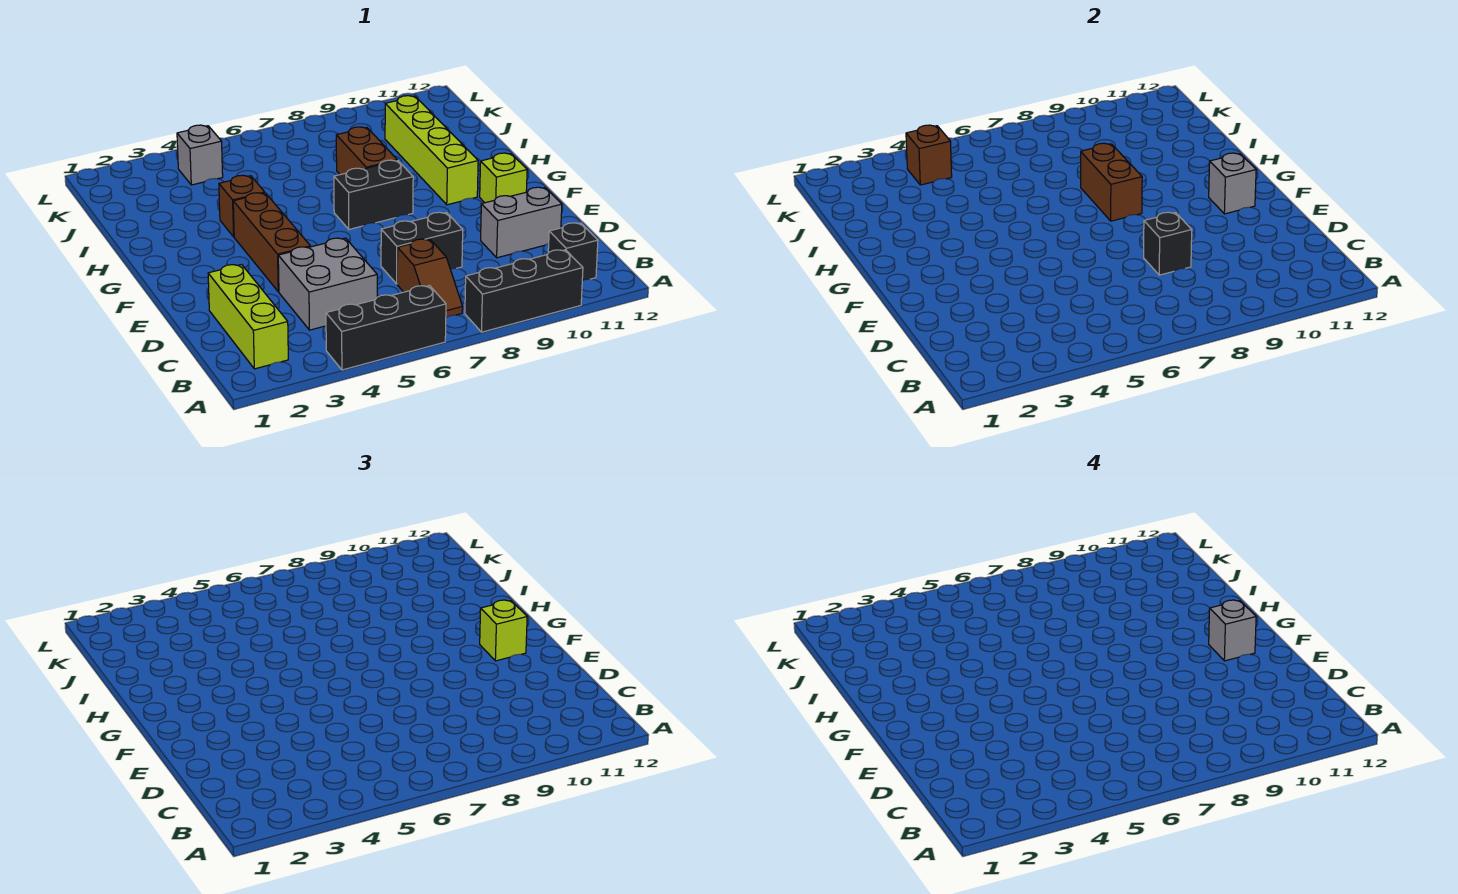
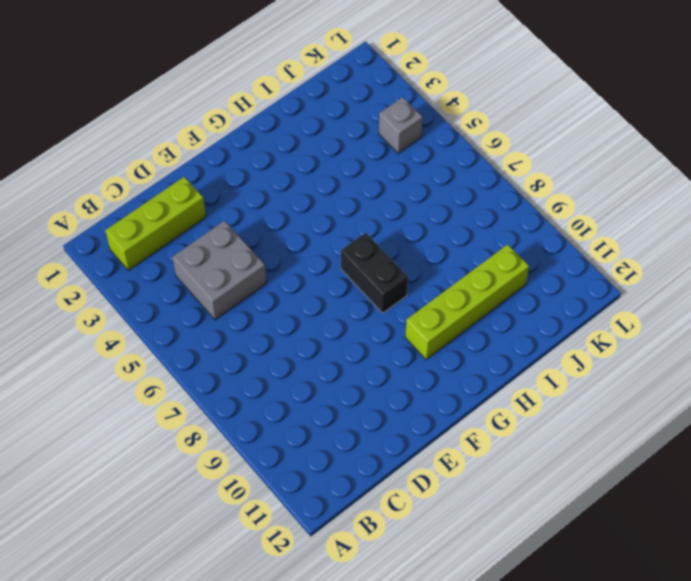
none -> black brick A4:A6 level 1
none -> black brick A8:A10 level 1
none -> brown slope B7:C7 level 1 top C

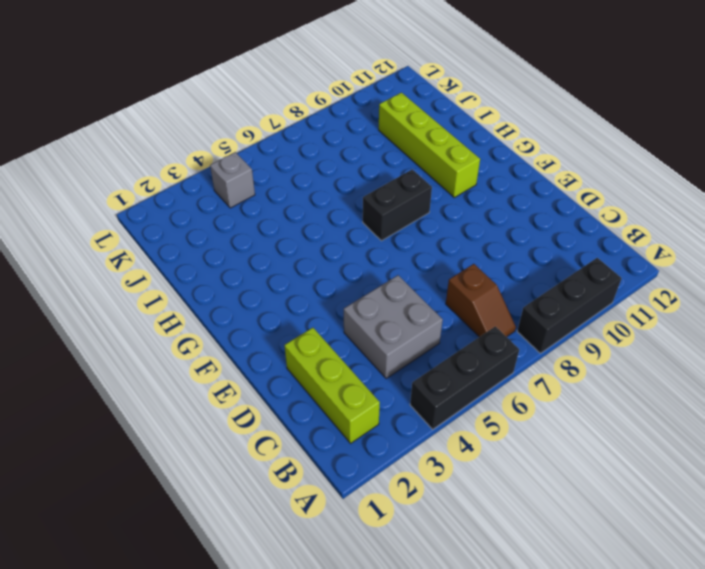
none -> black brick B11 level 1
none -> black brick D7:D8 level 1
none -> grey brick D10:D11 level 1

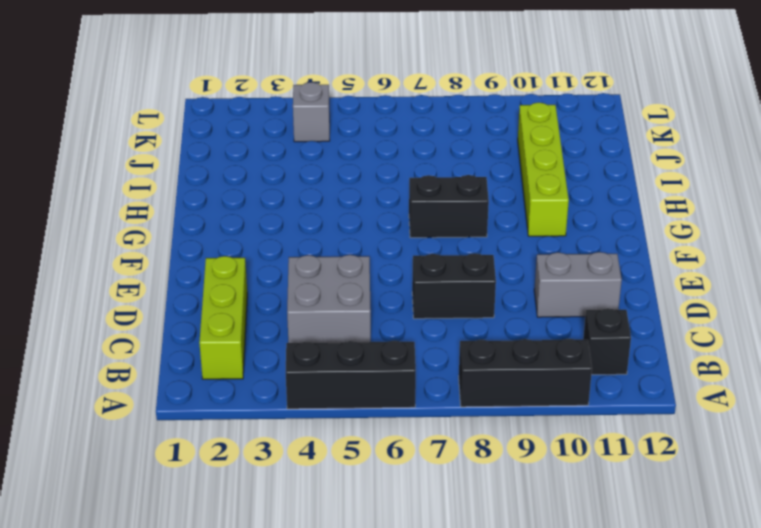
none -> brown slope B7:C7 level 1 top C
none -> brown brick E4:G4 level 1
none -> lime brick F11 level 1

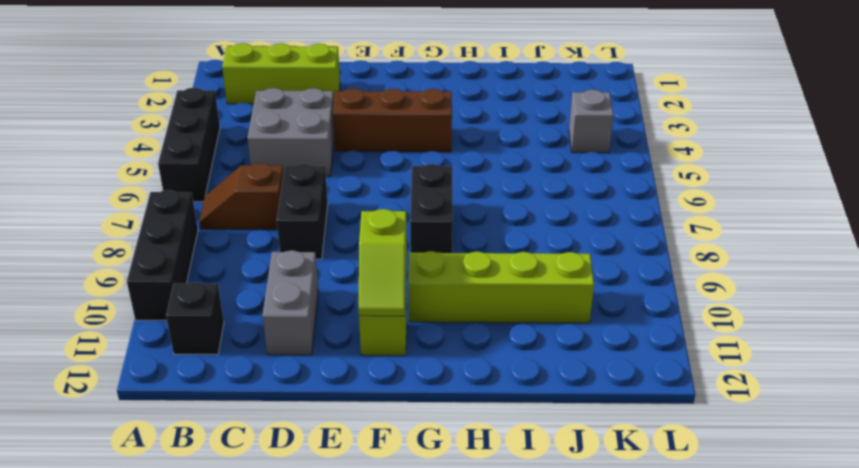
lime slope F10:F11 level 2 top 10 -> grey brick F11 level 2
none -> brown brick H4 level 1
none -> brown brick H8:I8 level 1
none -> black brick D8 level 2

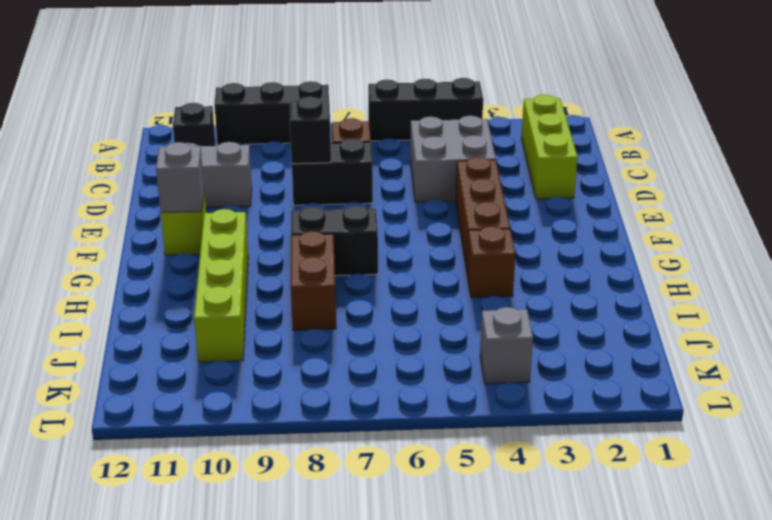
none -> brown brick G8:H8 level 2
none -> brown brick K4 level 2
none -> lime brick F11 level 3

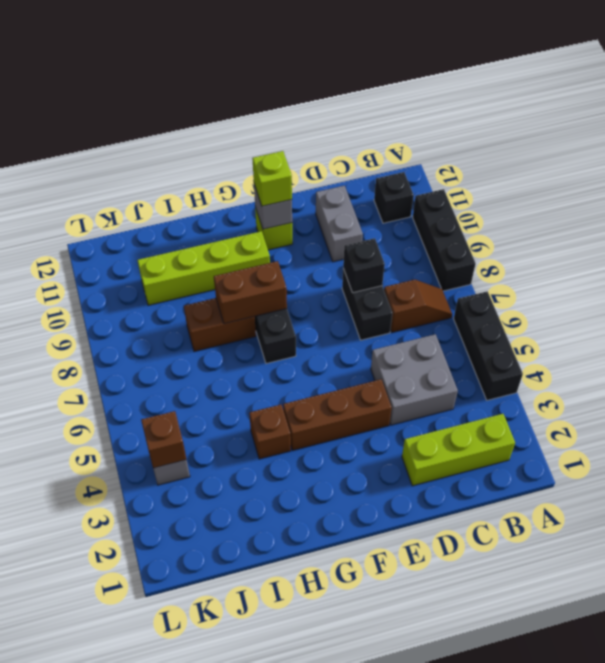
none -> grey brick F11 level 4

